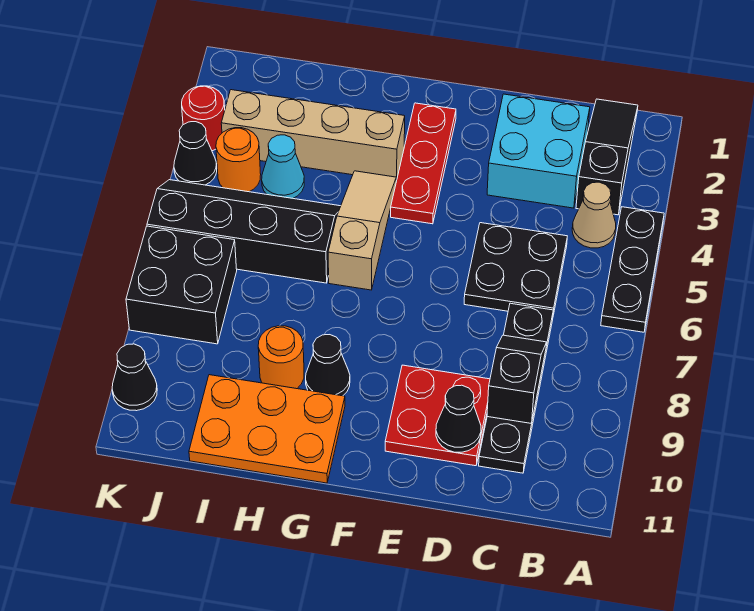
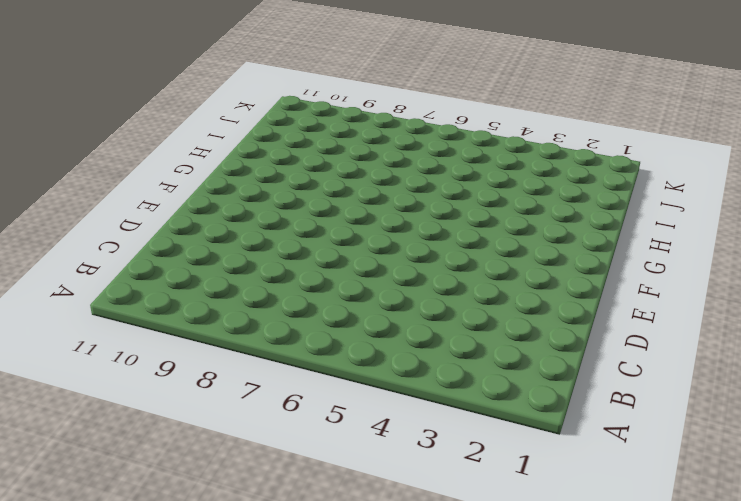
none -> black plate A4:A6 level 1
none -> black slope B1:B3 level 1 top 3
none -> tan cone B4 level 1

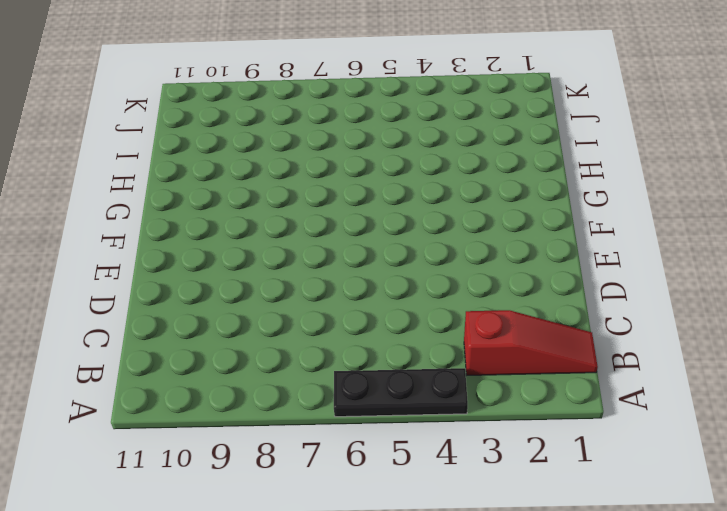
red slope B1:B3 level 1 top 3 -> black slope B1:B3 level 1 top 3
none -> tan cone B4 level 1
none -> cyan brick C2:D3 level 1
none -> black plate C5:D6 level 1

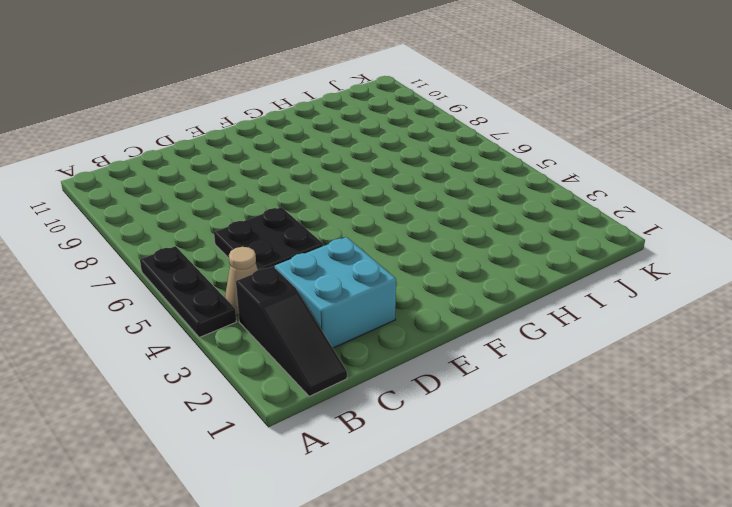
none -> black plate C7:C10 level 1
none -> red plate D9:E10 level 1
none -> red plate F2:F4 level 1

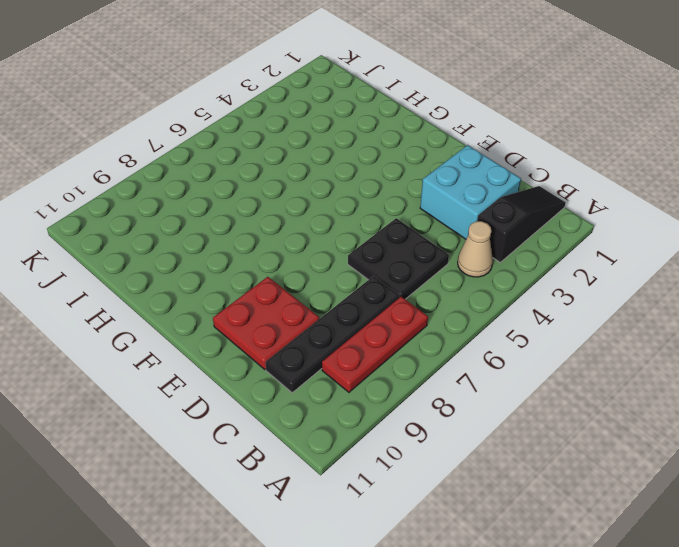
red plate B7:B9 level 1 -> red plate F2:F4 level 1
none -> black plate A4:A6 level 1
none -> tan brick G3:J3 level 1
none -> tan slope G4:G6 level 1 top 6

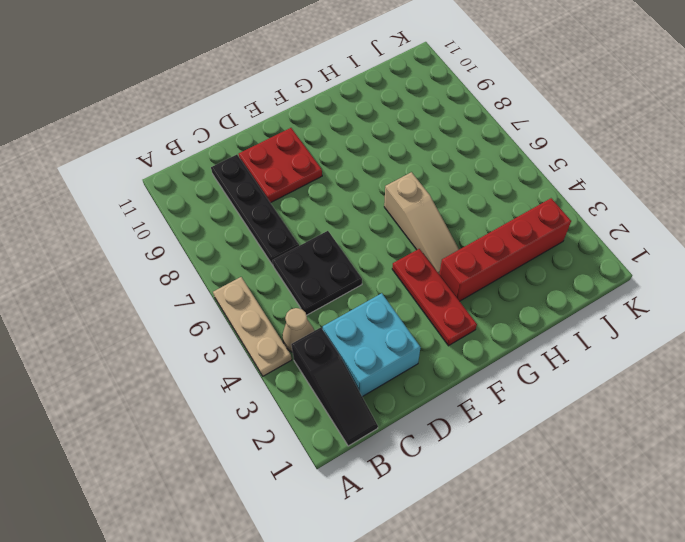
tan plate A4:A6 level 1 -> black plate A4:A6 level 1
red brick G3:J3 level 1 -> tan brick G3:J3 level 1
none -> black cone G9 level 1
none -> orange plate G10:I11 level 1
none -> black slope H5:K6 level 1 top 6

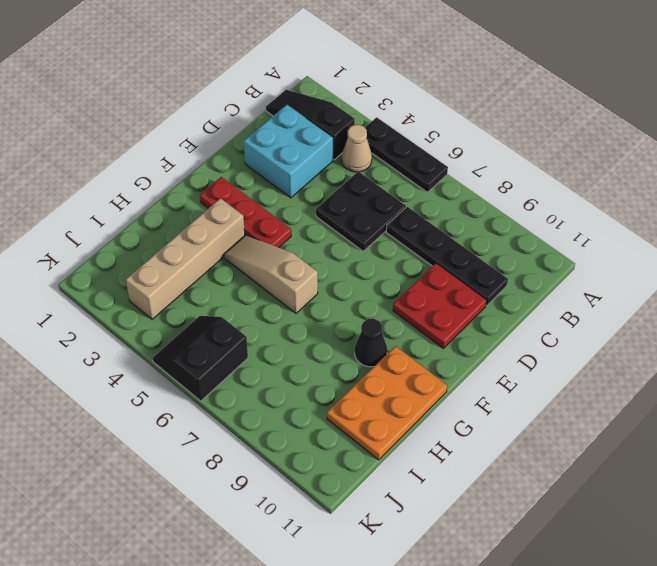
black slope J5:K6 level 1 top 6 -> black slope H5:K6 level 1 top 6
none -> orange round brick H9 level 1
none -> cyan cone I4 level 1
none -> orange round brick J4 level 1

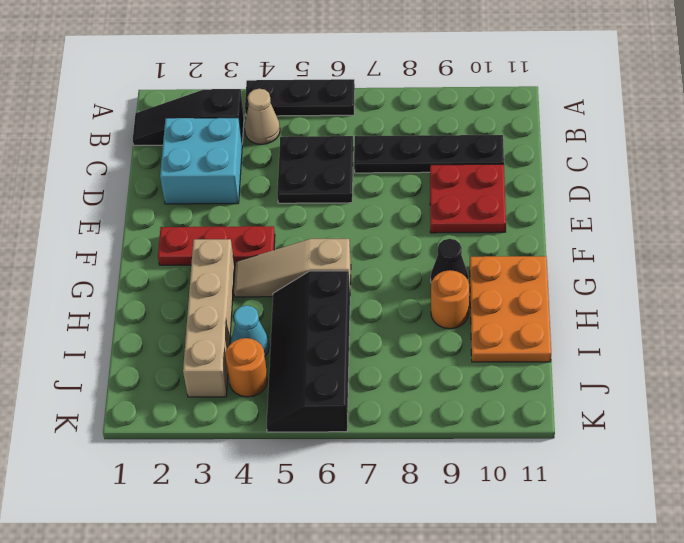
none -> black brick J7:K8 level 1
none -> red round brick K3 level 1
none -> black cone K4 level 1

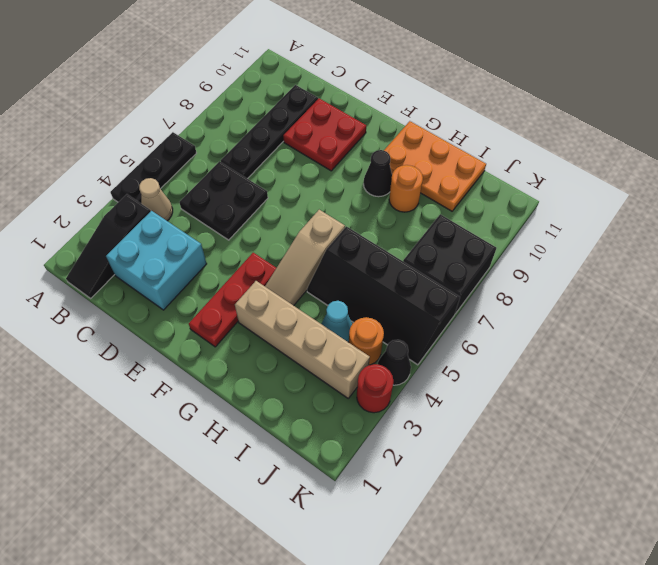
none -> black cone K10 level 1
none -> black slope C8:C9 level 2 top 9
none -> black cone D10 level 2

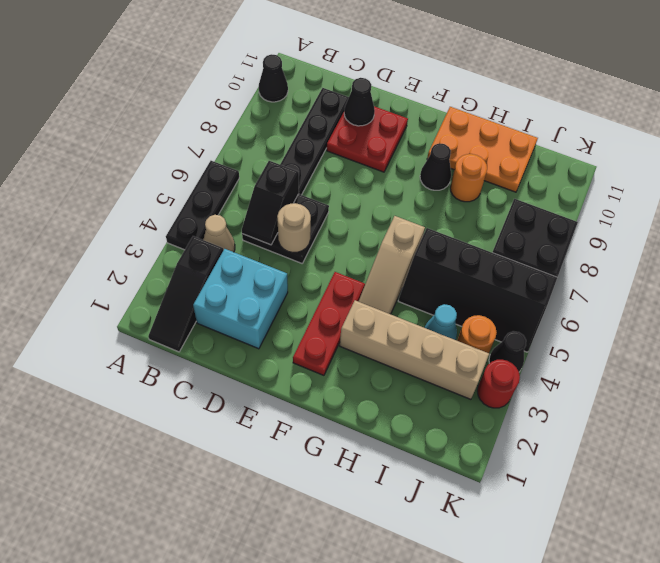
black cone A10 level 1 -> black cone K10 level 1
black slope C5:C6 level 2 top 6 -> black slope C8:C9 level 2 top 9
tan round brick D5 level 2 -> none

